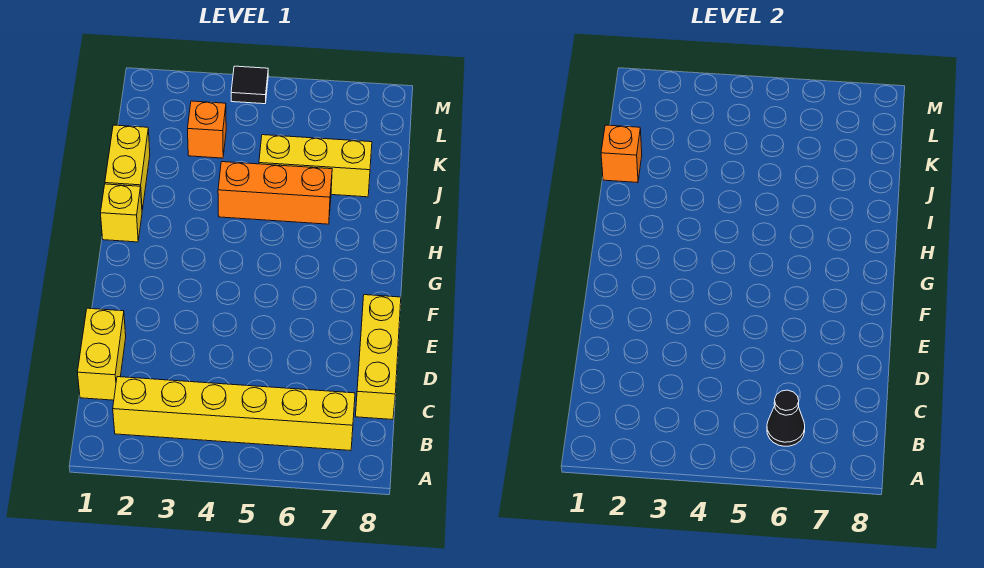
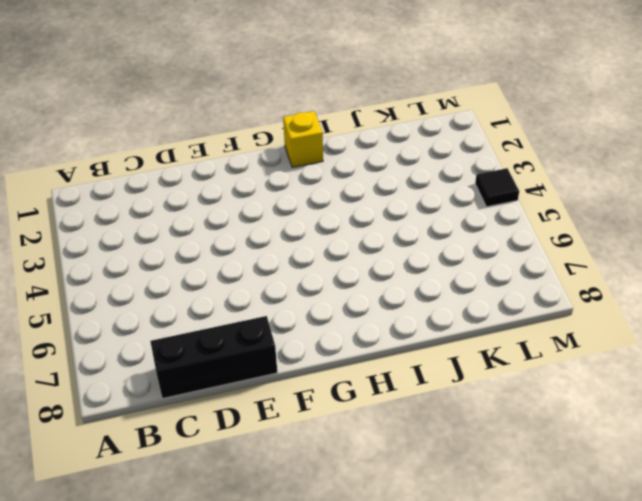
black brick C8:E8 level 1 -> yellow brick C8:E8 level 1
none -> yellow brick B2:B7 level 1
none -> yellow brick C1:D1 level 1

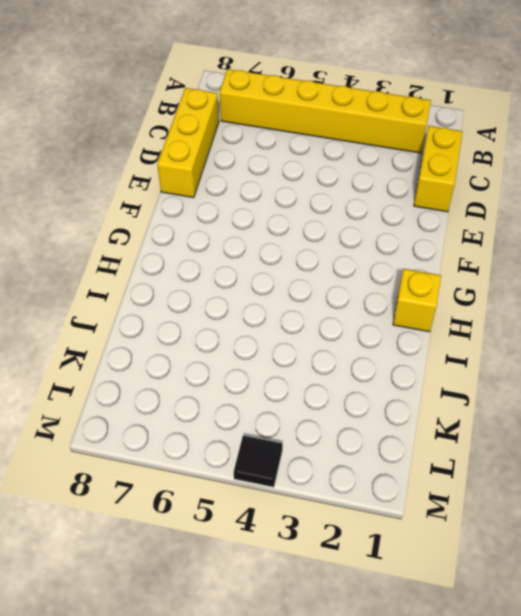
none -> yellow brick I1:J1 level 1
none -> orange brick I4:I6 level 1

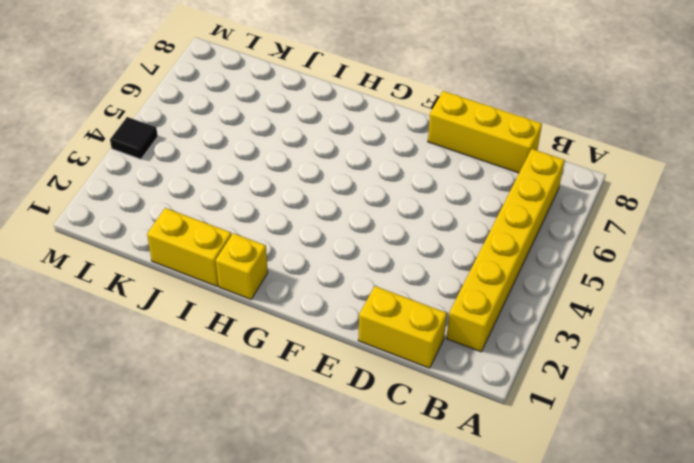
none -> orange brick I4:I6 level 1
none -> yellow brick J5:J7 level 1

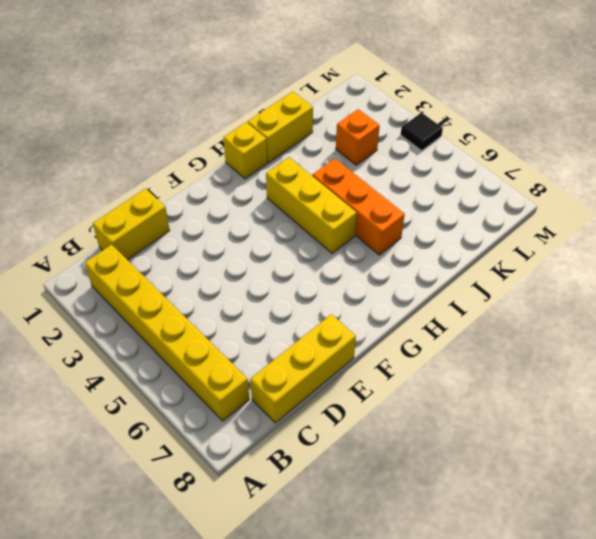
yellow brick H3:H5 level 1 -> yellow brick J5:J7 level 1
none -> black cone B6 level 2
none -> orange brick J1 level 2

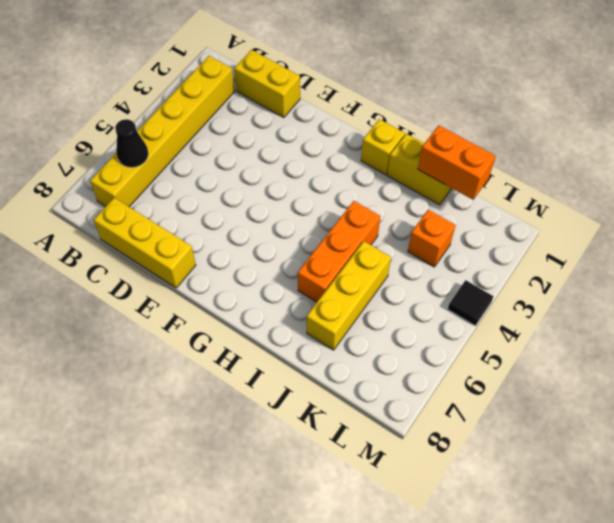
orange brick J1:K1 level 2 -> orange brick J1 level 2

